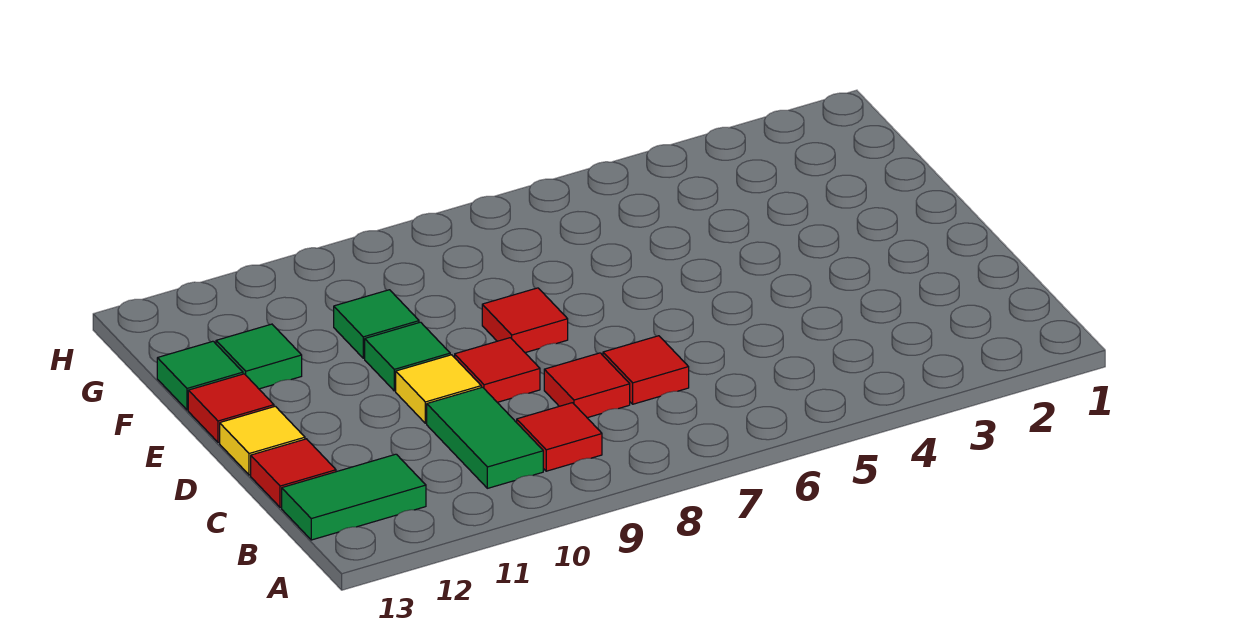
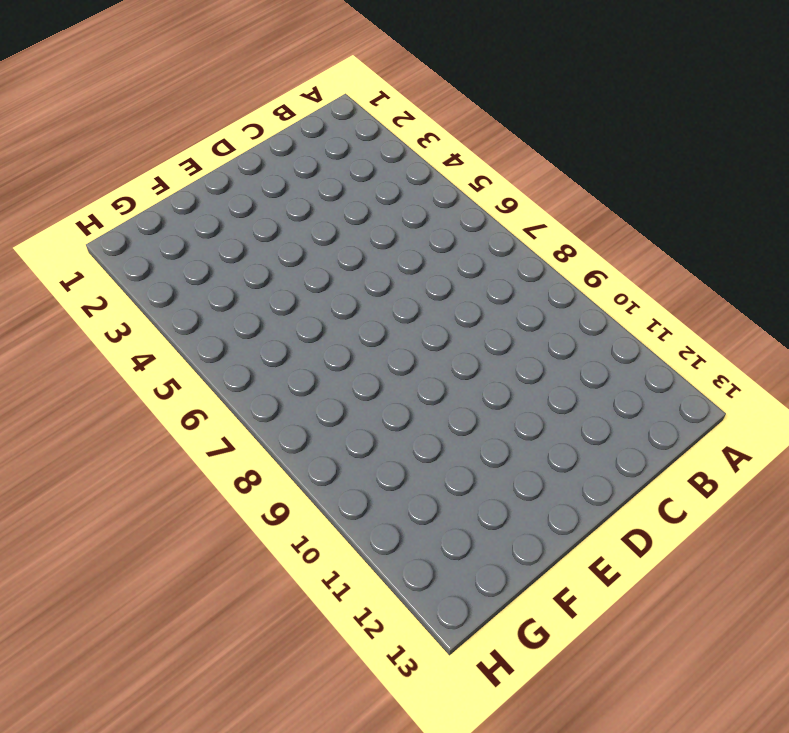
none -> red tile B9 level 1
none -> green tile B10:C10 level 1
none -> green tile B12:B13 level 1

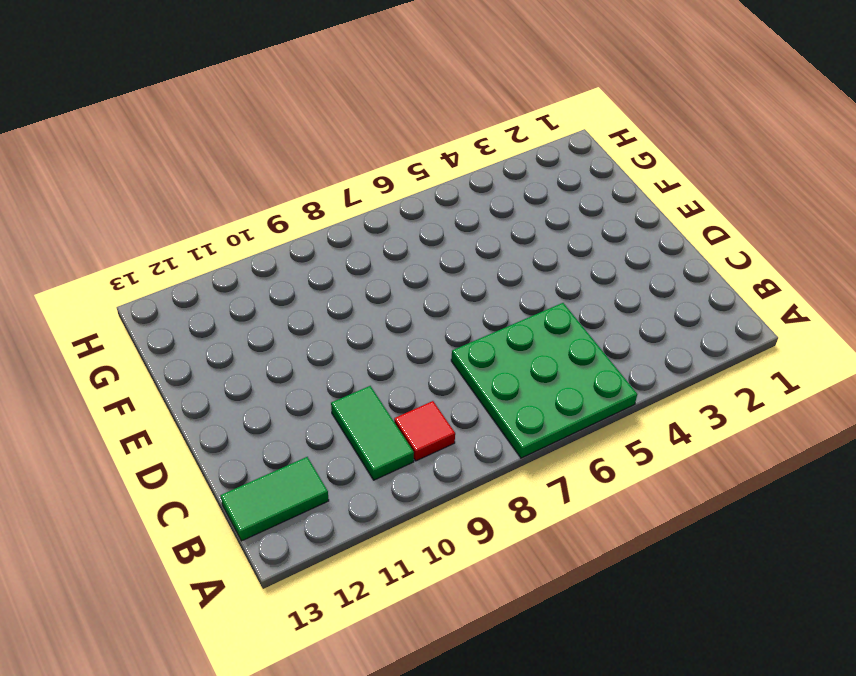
green plate A5:C7 level 1 -> red tile C7 level 1
none -> red tile C8 level 1
none -> red tile C13 level 1
none -> red tile D9 level 1

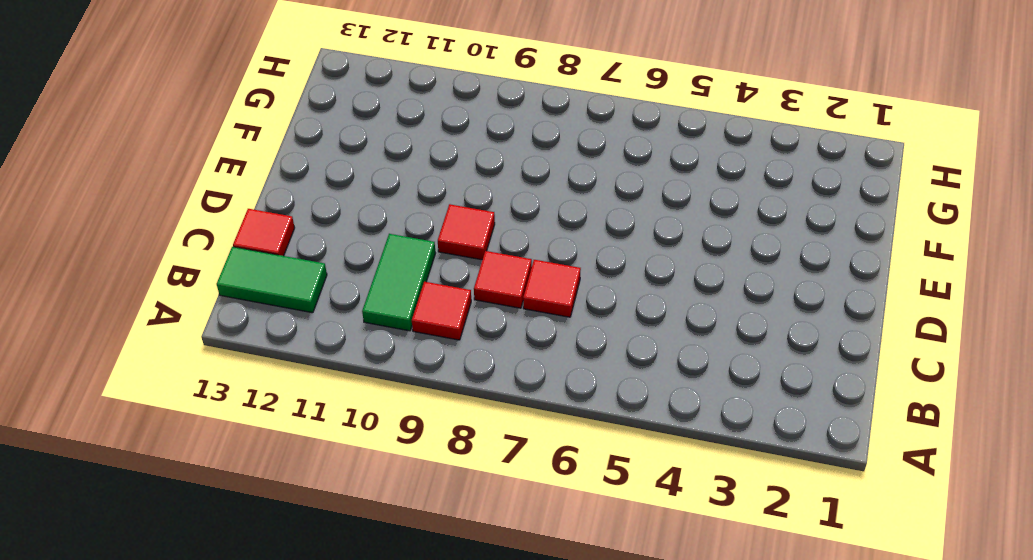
none -> yellow tile D10 level 1
none -> yellow tile D13 level 1
none -> red tile E8 level 1

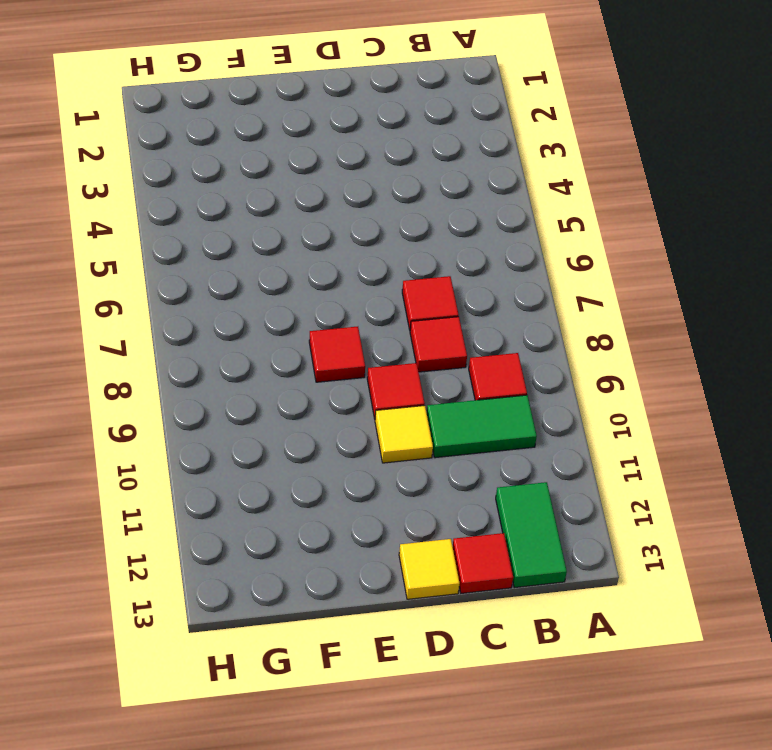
none -> green tile E10 level 1
none -> red tile E13 level 1
none -> green tile F10 level 1

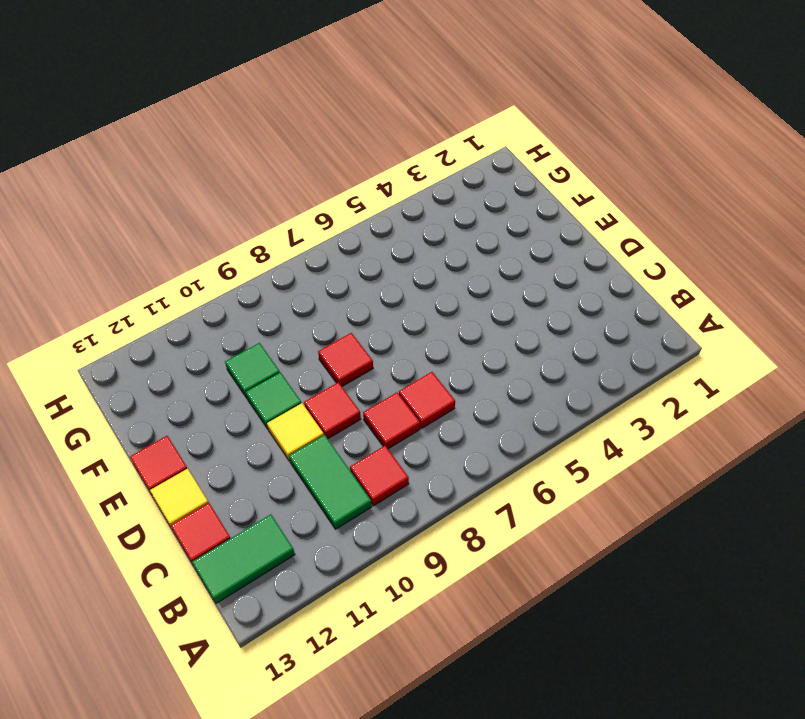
none -> green tile F12 level 1
none -> green tile F13 level 1

